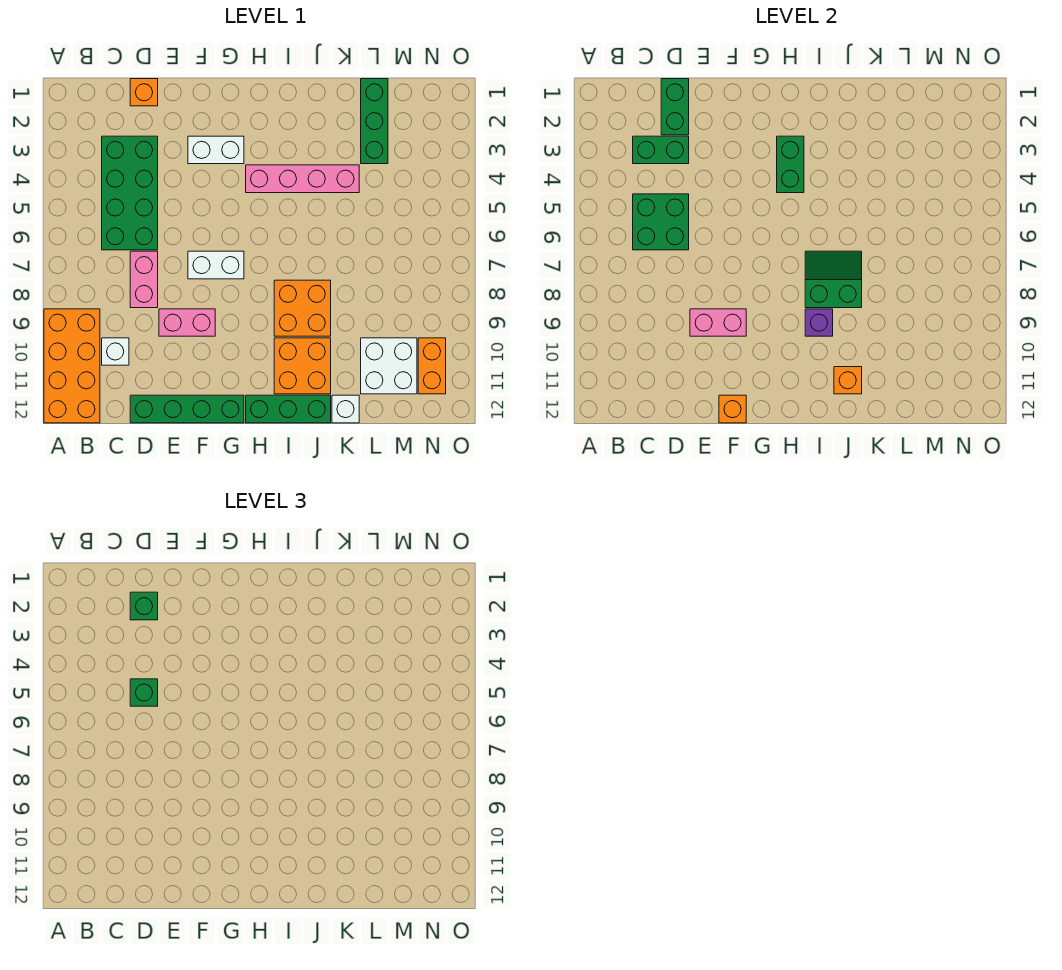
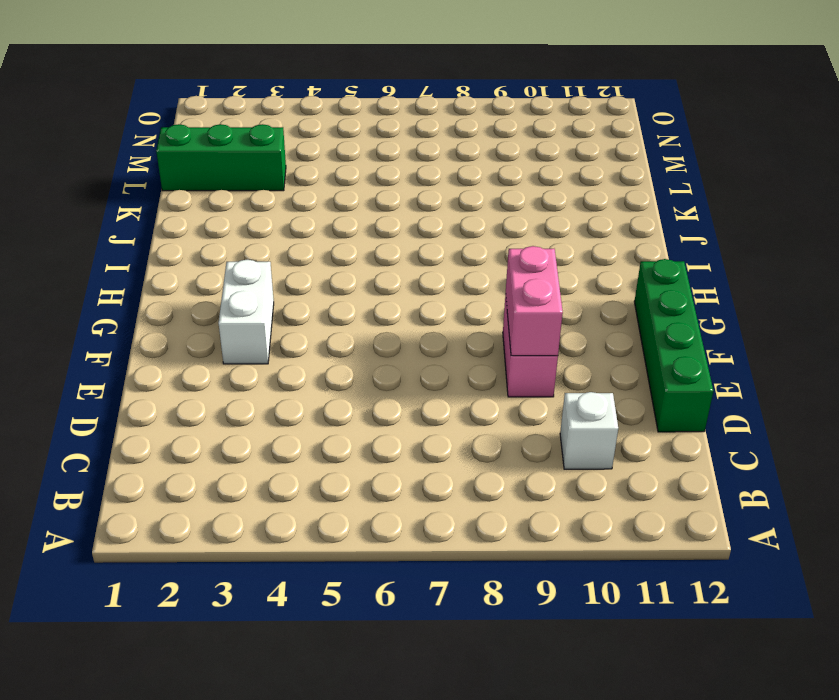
none -> orange brick A9:B12 level 1
none -> green brick C3:D6 level 1
none -> orange brick D1 level 1

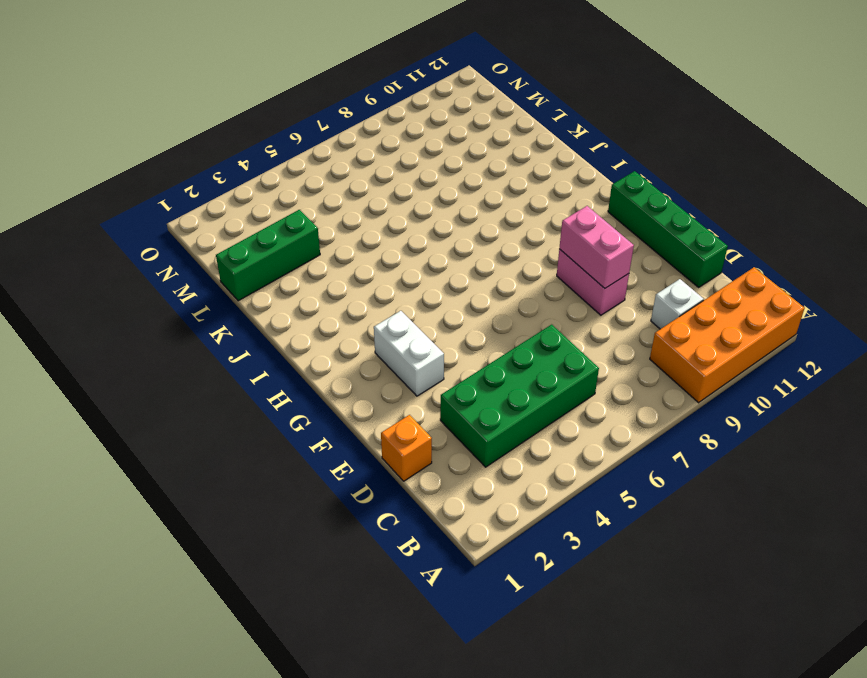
none -> pink brick D7:D8 level 1
none -> white brick F7:G7 level 1
none -> pink brick H4:K4 level 1

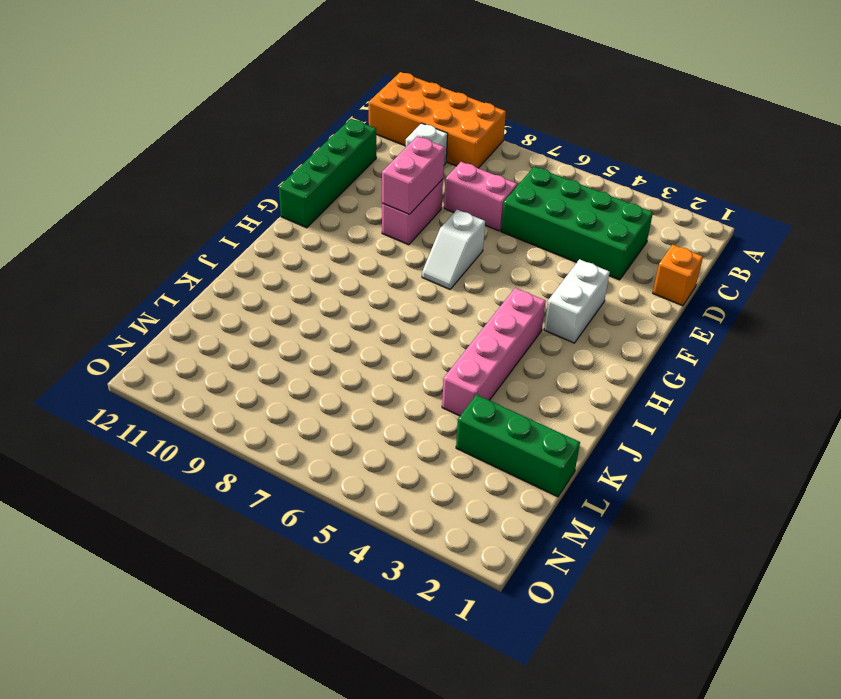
white slope F7:G7 level 1 top F -> white brick F7:G7 level 1
none -> green brick H12:J12 level 1
none -> orange brick I8:J9 level 1
none -> orange brick I10:J11 level 1

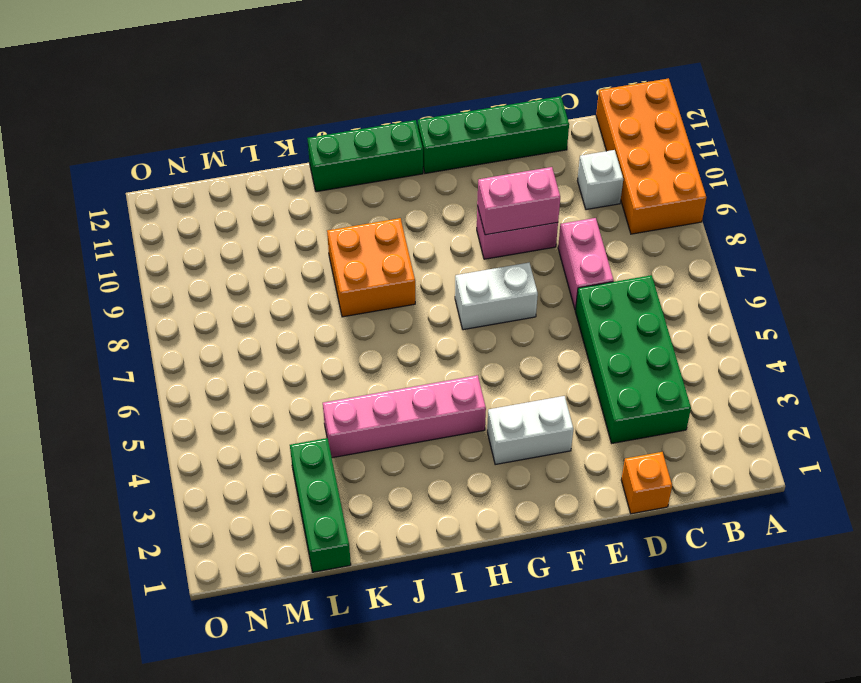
none -> orange brick I10:J11 level 1
none -> white brick K12 level 1
none -> white brick L10:M11 level 1

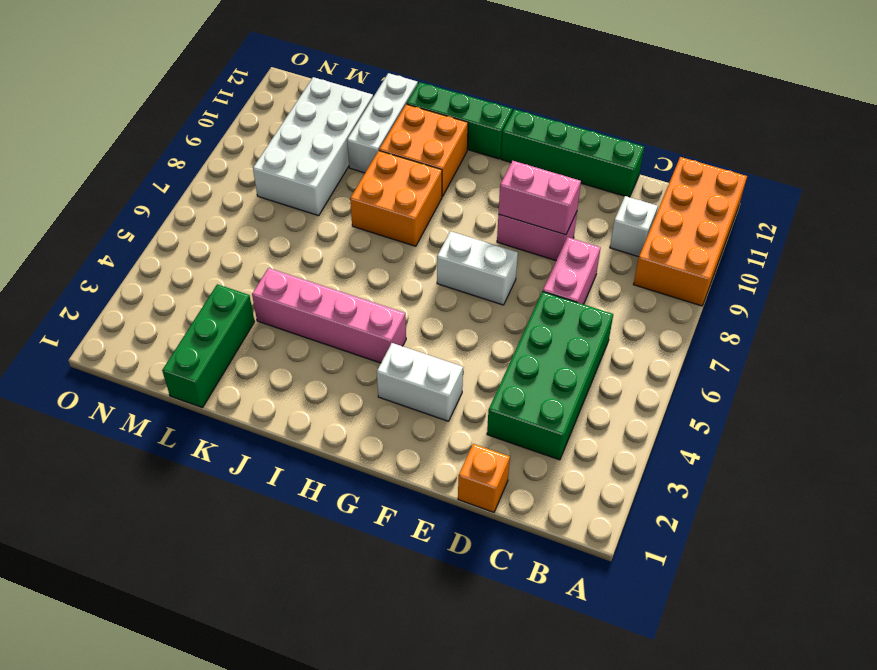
white brick K10:K12 level 1 -> white brick K12 level 1
white brick L8:M11 level 1 -> white brick L10:M11 level 1
none -> orange brick N10:N11 level 1
none -> green brick C3:D3 level 2
none -> green brick C5:D6 level 2

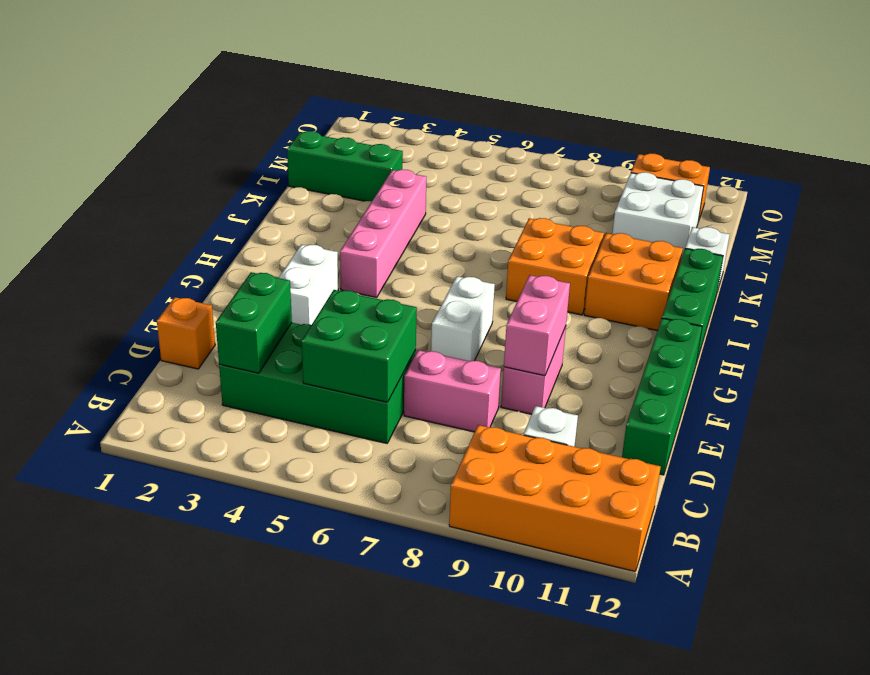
none -> green brick D1:D2 level 2
none -> orange brick F12 level 2
none -> green brick H3:H4 level 2

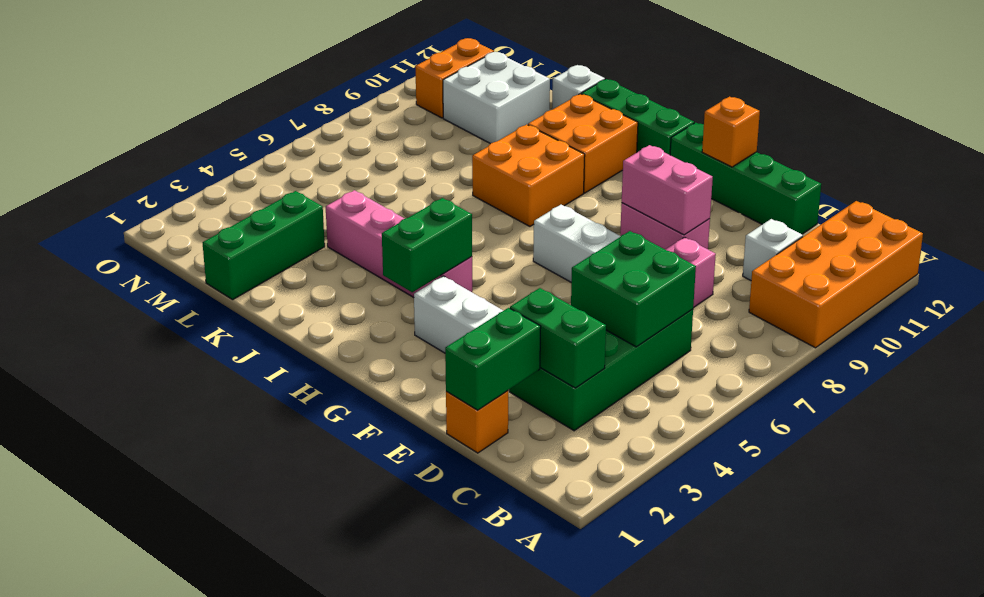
none -> green slope I7:J8 level 2 top 8
none -> purple brick I9 level 2
none -> orange brick J11 level 2

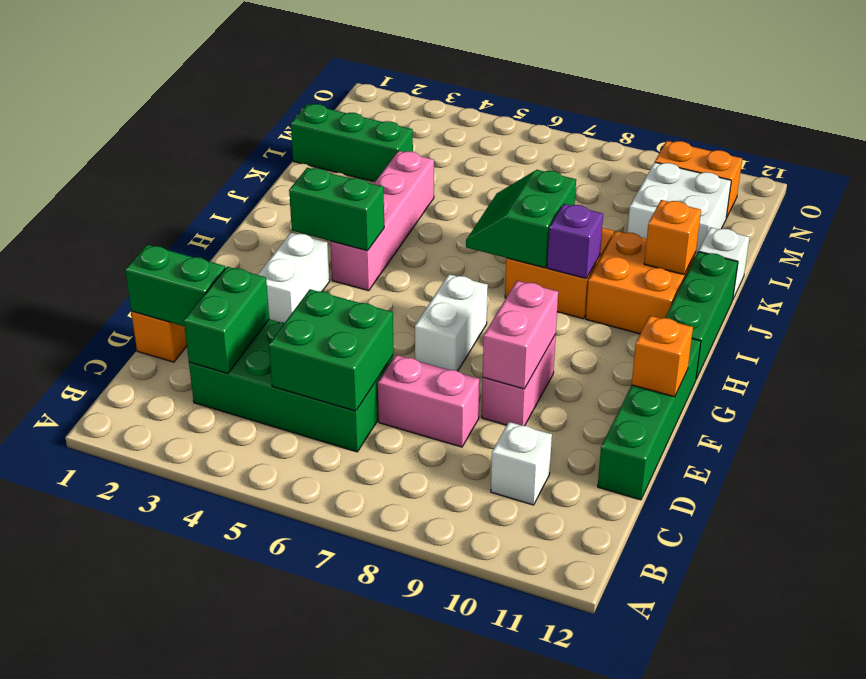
none -> orange brick A9:B12 level 1
none -> green brick D2 level 3
none -> green brick D5 level 3

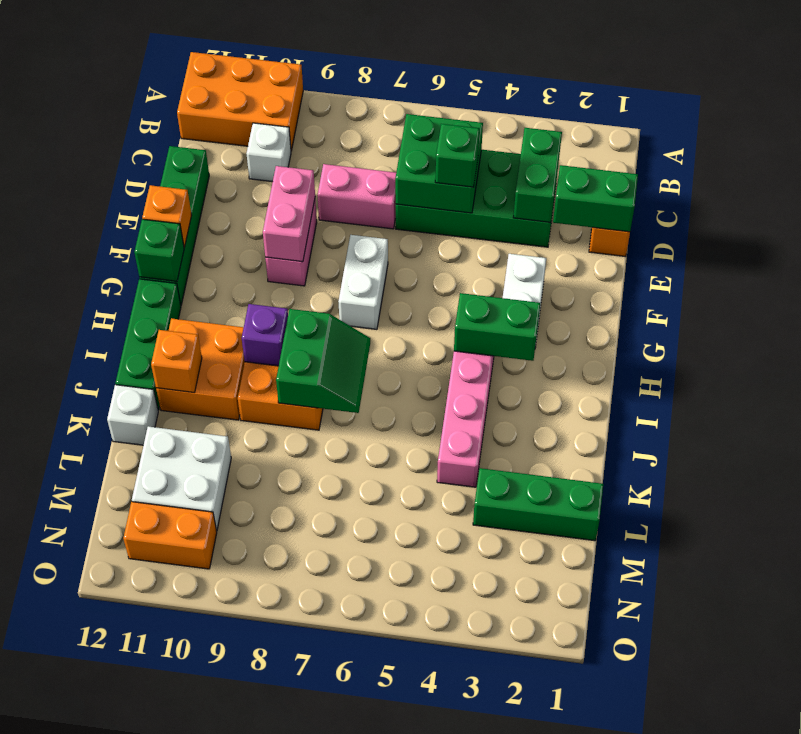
orange brick A10:B12 level 1 -> orange brick A9:B12 level 1
green brick G12 level 2 -> green brick D2 level 3

